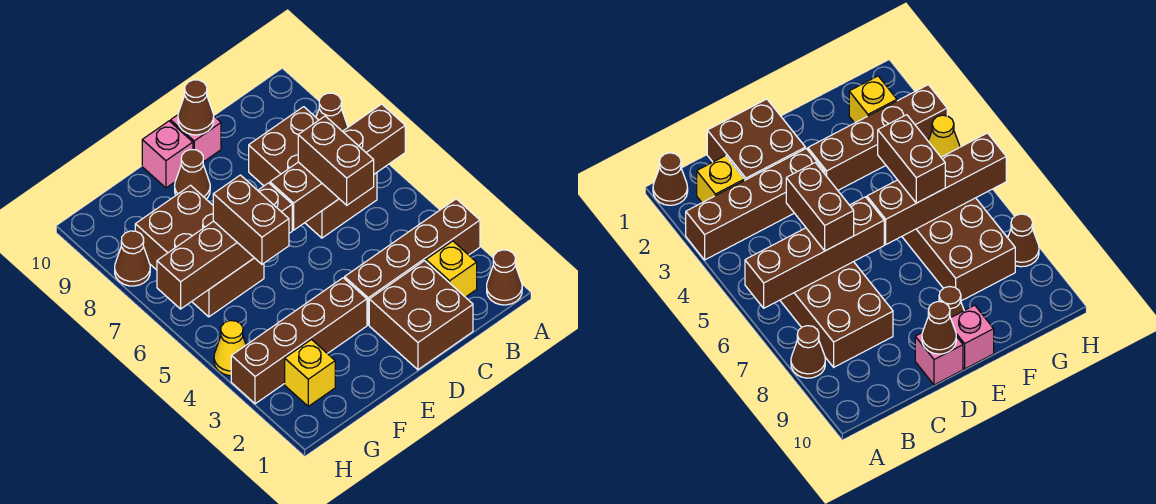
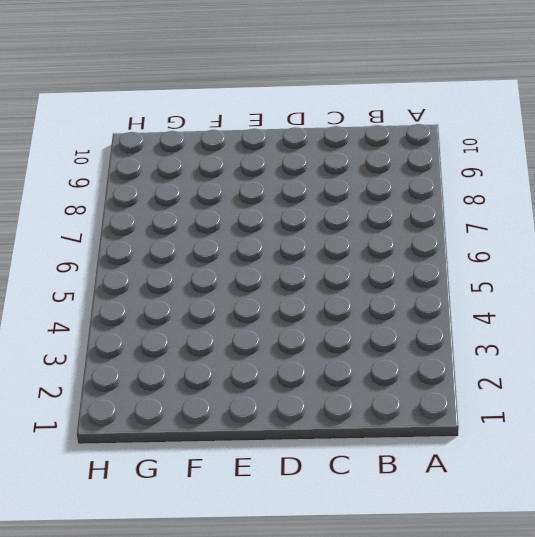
none -> brown cone A1 level 1
none -> brown brick A3:D3 level 1
none -> brown cone A8 level 1

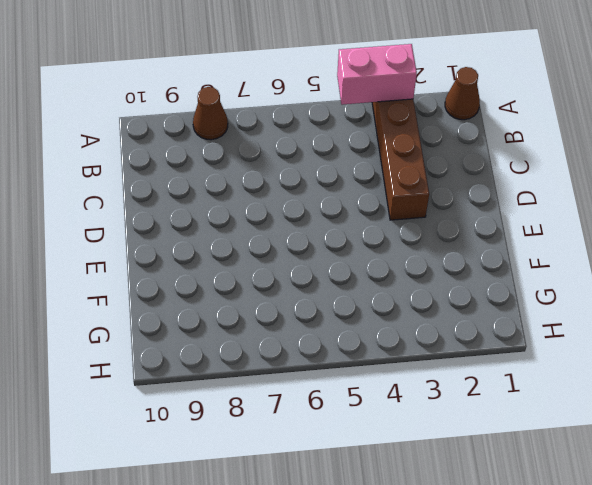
pink brick A3:A4 level 2 -> none
none -> yellow brick B2 level 1
none -> brown brick B6:C8 level 1
none -> brown brick C1:D2 level 1

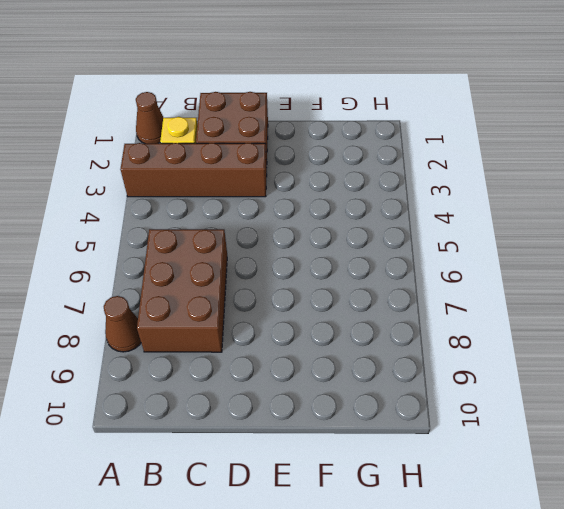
none -> pink brick D10 level 1
none -> brown brick E3:H3 level 1
none -> brown cone E9 level 1

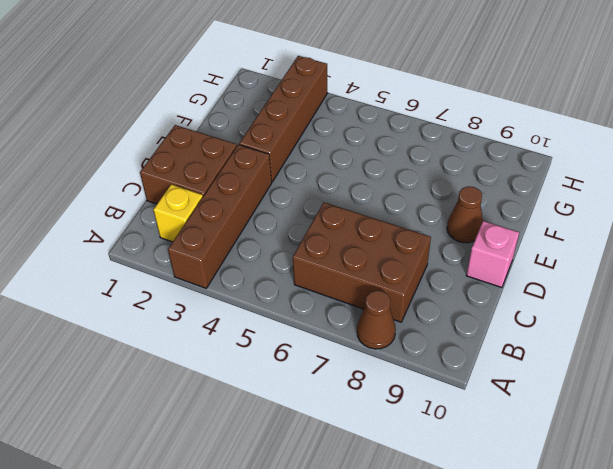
none -> brown cone A1 level 1
none -> pink brick E10 level 1
none -> brown brick F6:G8 level 1

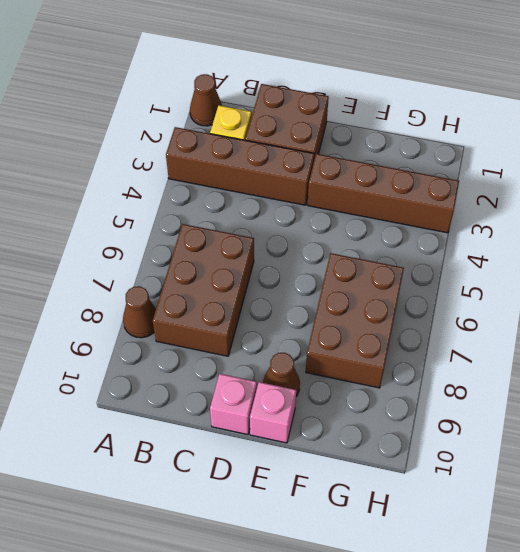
none -> yellow brick G2 level 1
none -> yellow cone H4 level 1
none -> brown cone H8 level 1

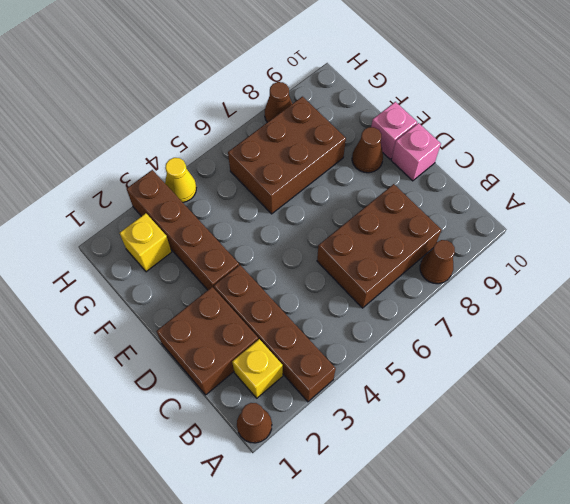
none -> brown brick A6:D6 level 2
none -> brown cone D10 level 2
none -> brown brick E6:H6 level 2

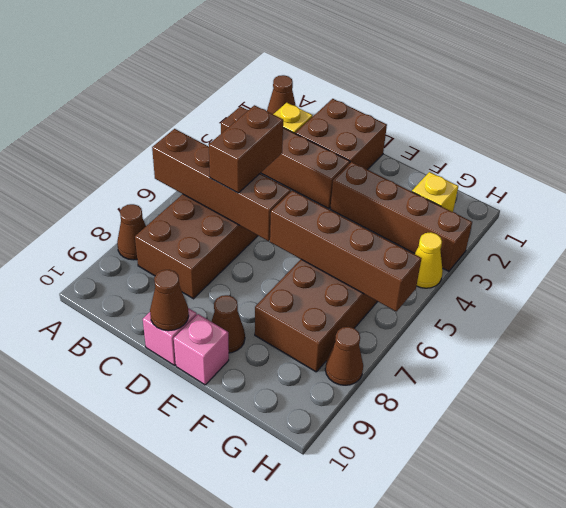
none -> brown brick F5:F6 level 3

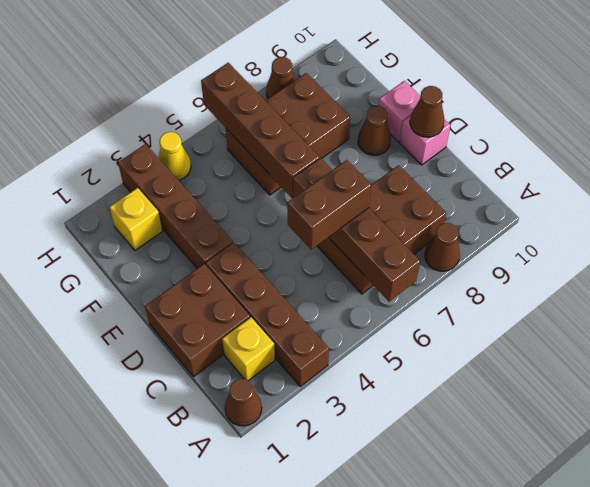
none -> brown brick F5:F6 level 3

